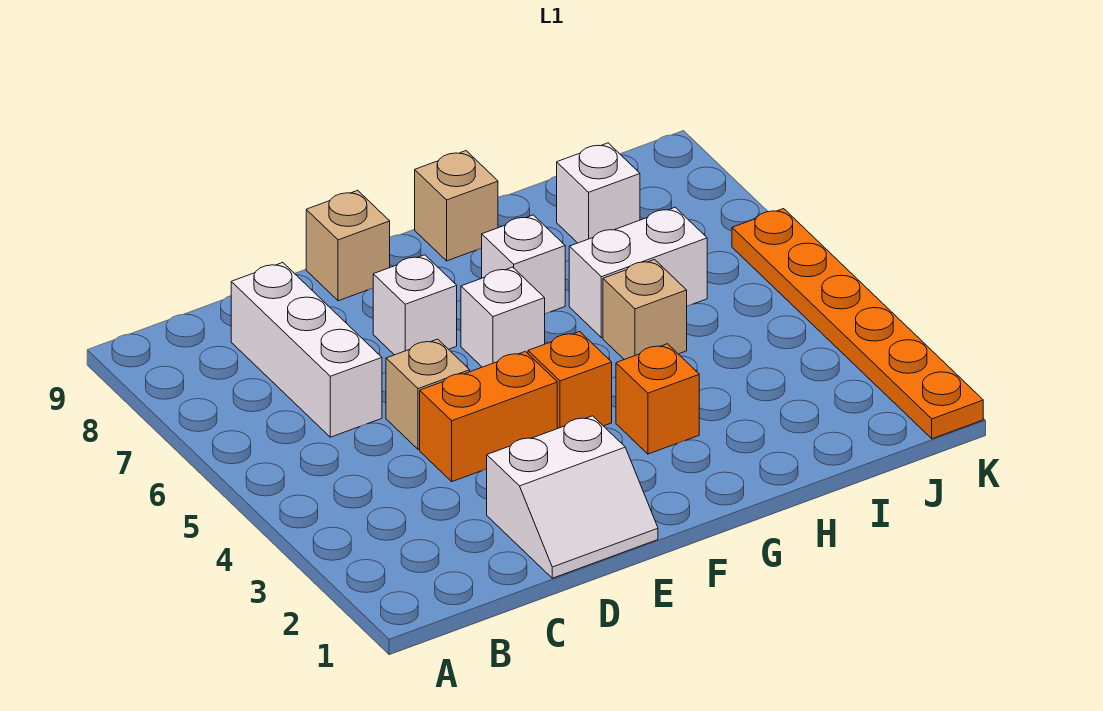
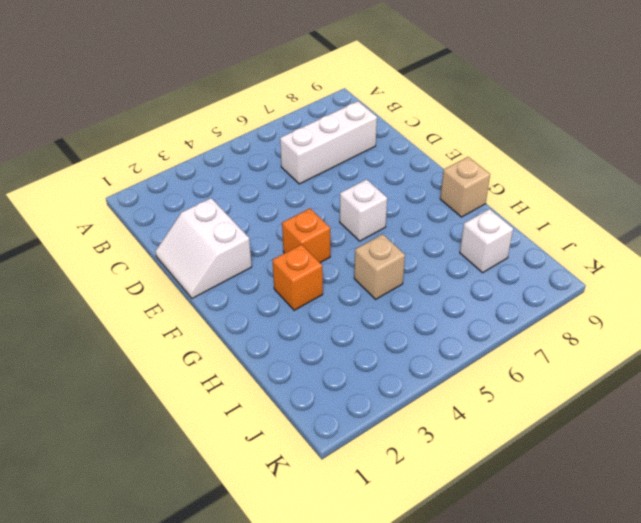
none -> orange brick D4:E4 level 1
none -> tan brick D5 level 1
none -> white brick E7 level 1

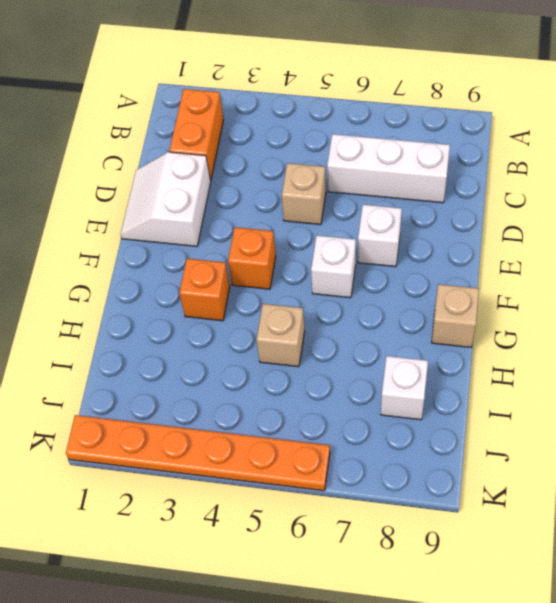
orange brick B2:C2 level 1 -> orange brick D4:E4 level 1
none -> tan brick E9 level 1
none -> white brick G7 level 1
none -> white brick H6:I6 level 1

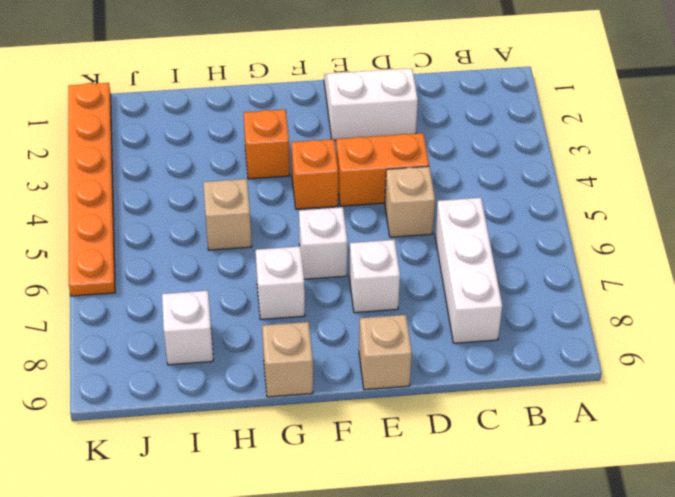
none -> white brick H6:I6 level 1

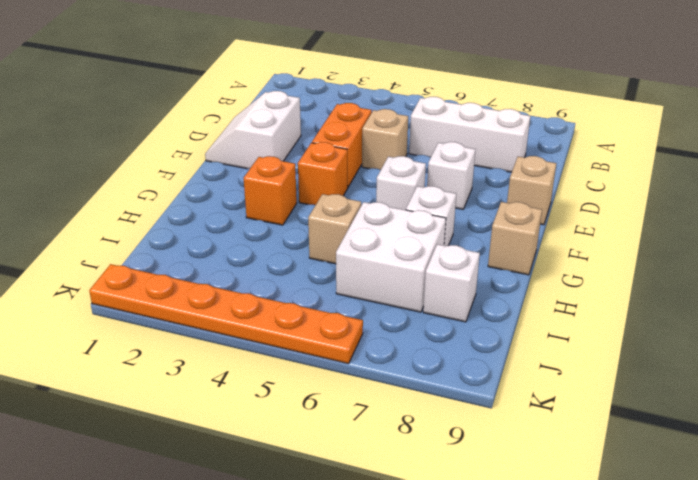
white brick H6:I7 level 1 -> white brick H6:I6 level 1

